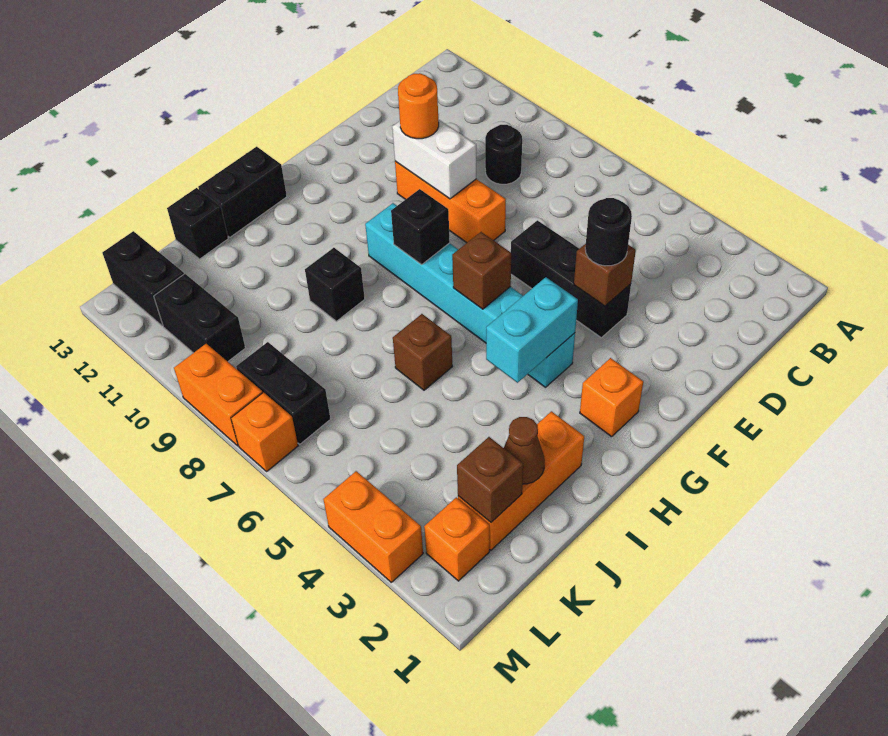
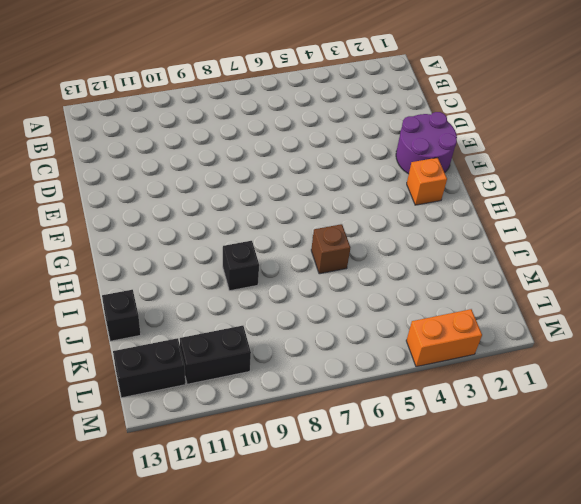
purple round brick E1:F2 level 1 -> none
none -> black round brick C9 level 1
none -> black brick E4:E6 level 1
none -> orange brick E8:E10 level 1

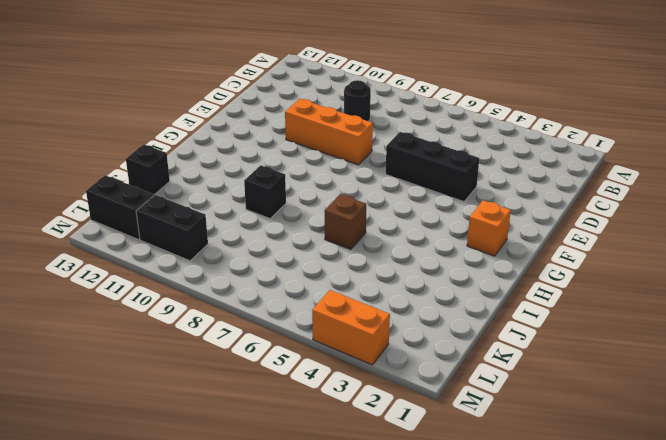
none -> cyan brick G4:G9 level 1
none -> black brick H13:I13 level 1
none -> orange brick I2:K2 level 1

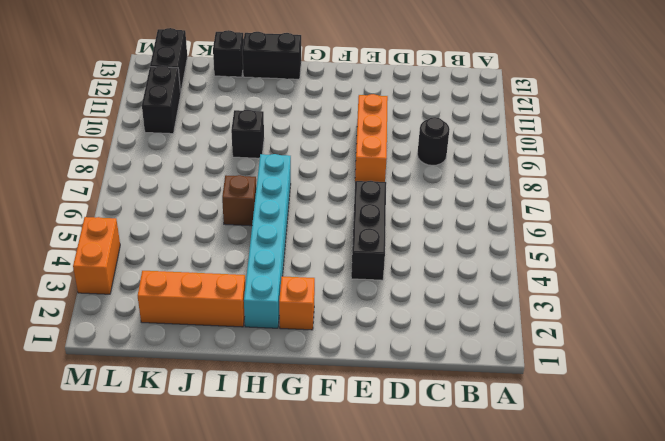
cyan brick H2:H7 level 1 -> cyan brick G4:G9 level 1
none -> orange brick L2 level 1
none -> black brick L7:L8 level 1
none -> orange brick M7 level 1

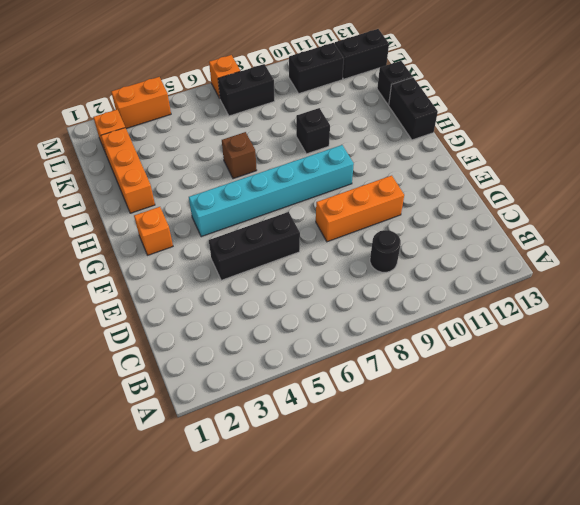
none -> orange brick M8:M9 level 1
none -> brown brick E4 level 2
none -> white brick E9:E10 level 2

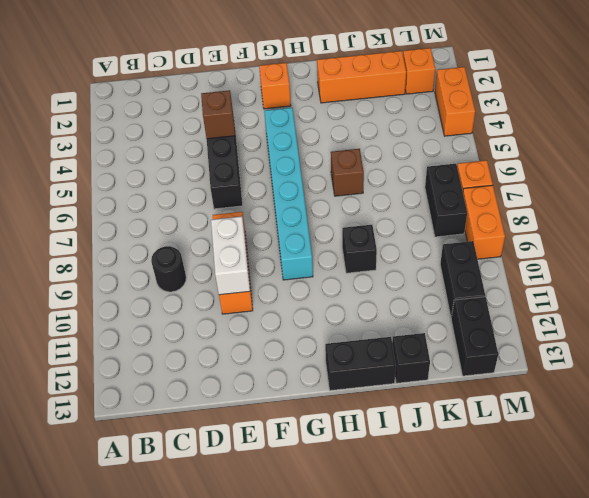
none -> cyan brick G4:H4 level 2
none -> brown brick G6 level 2
none -> black brick G8 level 2

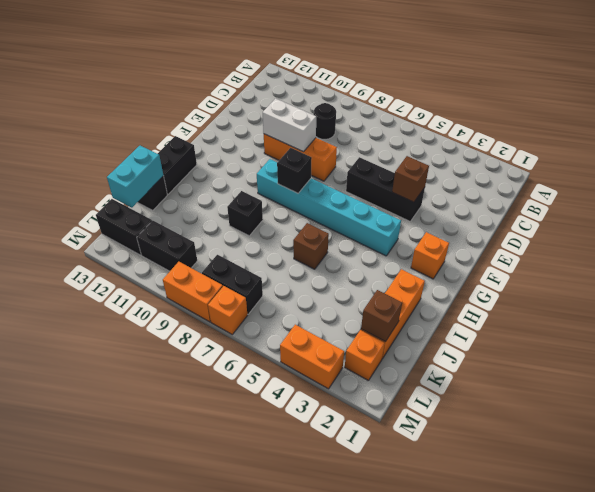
cyan brick J13:K13 level 2 -> cyan brick G4:H4 level 2
none -> brown brick G6 level 2
none -> brown cone J2 level 2
none -> black round brick E4 level 3

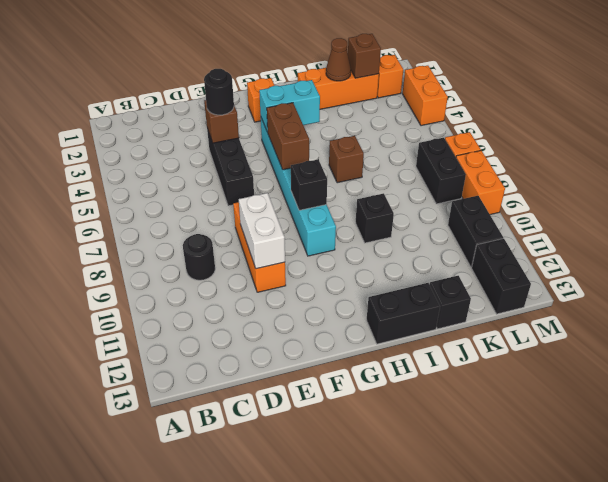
brown brick G5:G6 level 2 -> brown brick G6 level 2
none -> orange round brick E10 level 3

